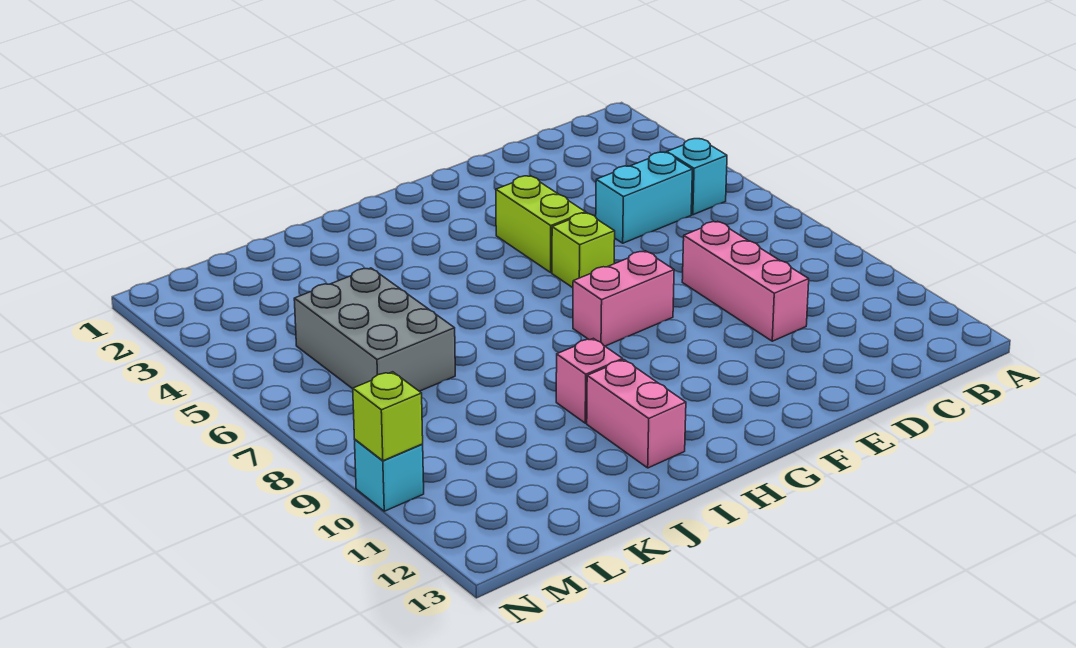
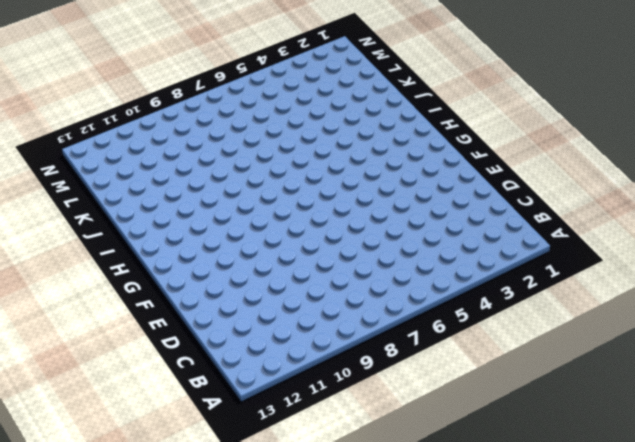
none -> cyan brick B5 level 1
none -> cyan brick C5:D5 level 1

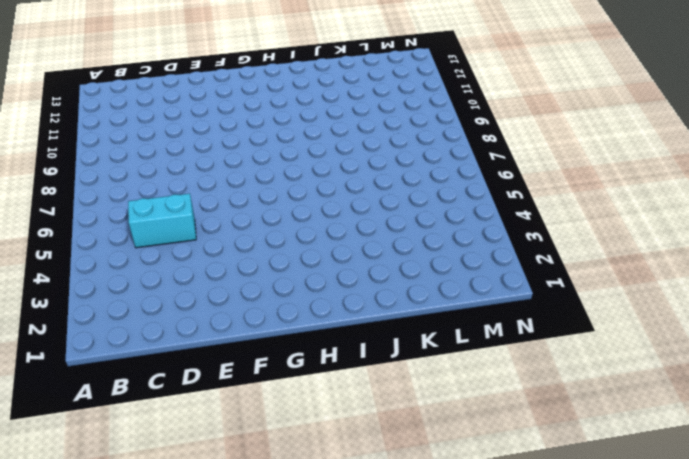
none -> cyan brick B5 level 1
none -> pink brick D8:D10 level 1

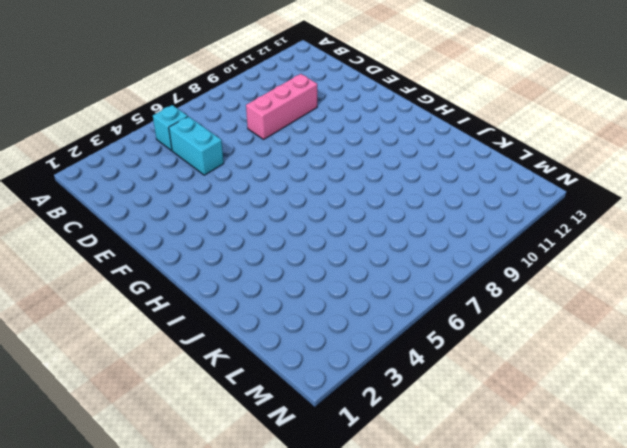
none -> lime brick F4:F5 level 1
none -> lime brick F6 level 1

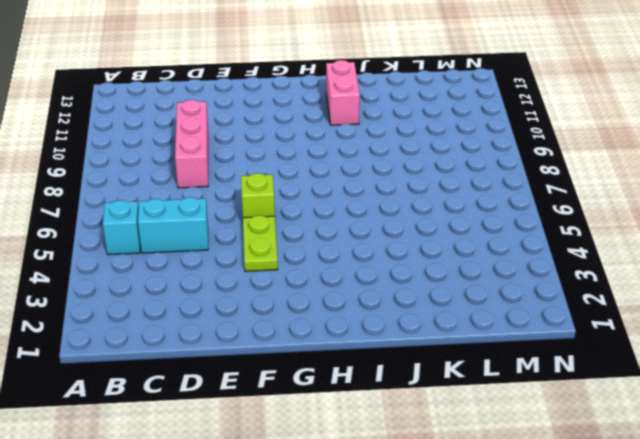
lime plate F4:F5 level 1 -> lime brick F4:F5 level 1
none -> pink brick F8:G8 level 1
none -> pink brick I10 level 1

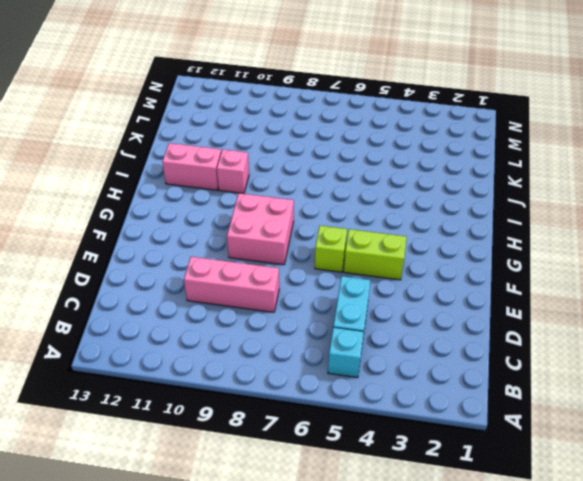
pink brick F8:G9 level 1 -> pink brick F8:G8 level 1
none -> grey brick K5:L7 level 1
none -> cyan brick N10 level 1

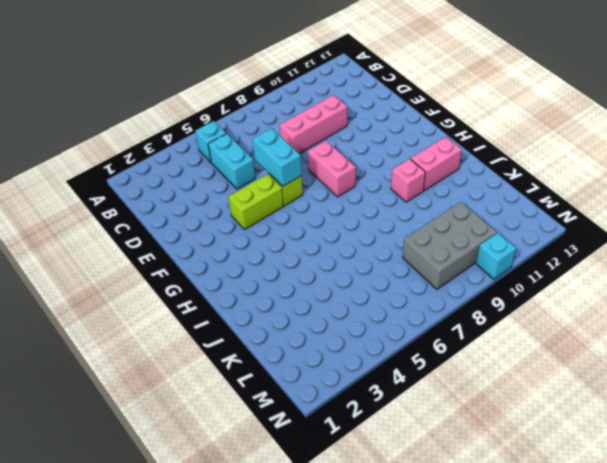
cyan brick E6:F6 level 2 -> none
grey brick L8:M10 level 1 -> grey brick K5:L7 level 1
none -> lime brick N10 level 2

